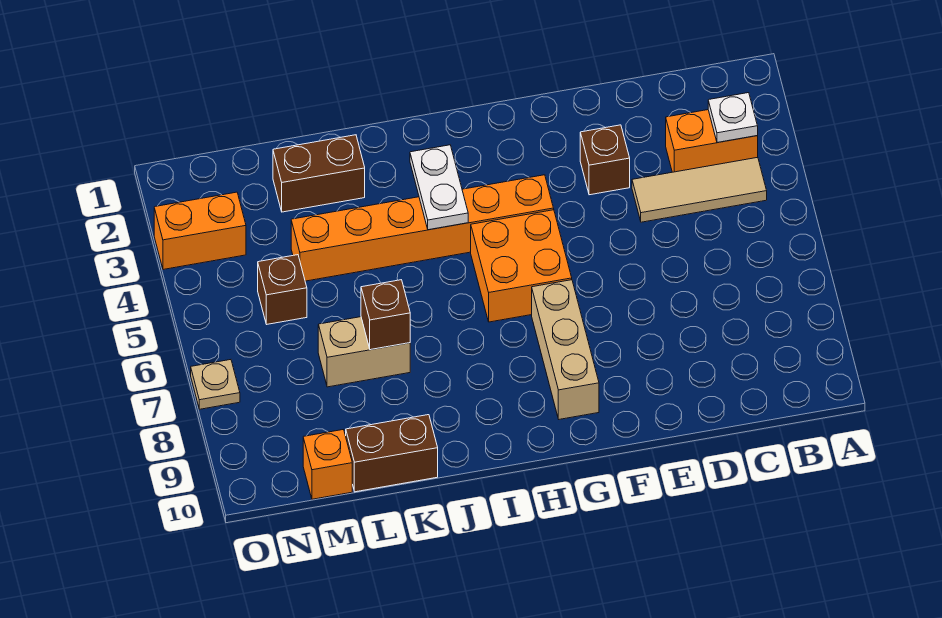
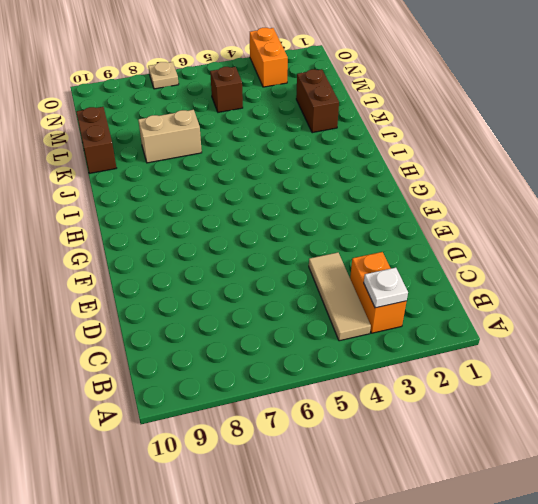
tan brick K7:K8 level 1 -> tan brick K7:L7 level 1
none -> brown brick E3 level 1
none -> orange brick G4:L4 level 1
none -> orange brick G5:H6 level 1

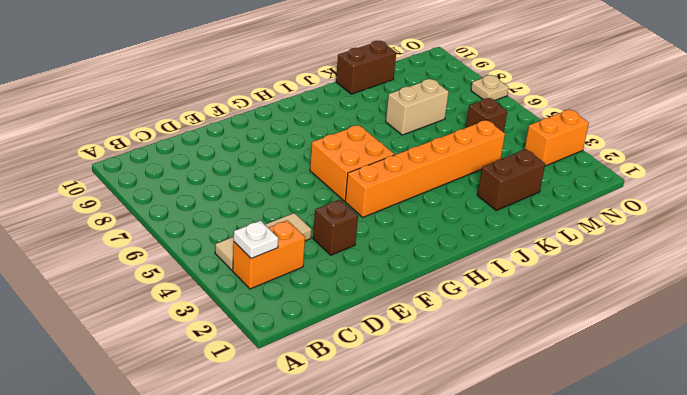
none -> tan brick G7:G9 level 1
none -> orange brick M10 level 1
none -> white plate I3:I4 level 2

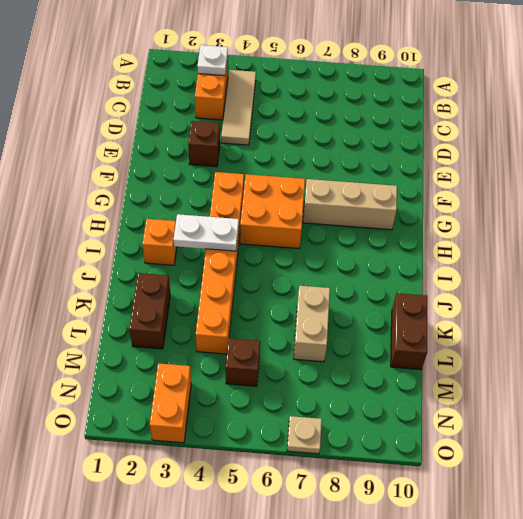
orange brick I2 level 1 -> orange brick M10 level 1
none -> brown brick K7 level 2

